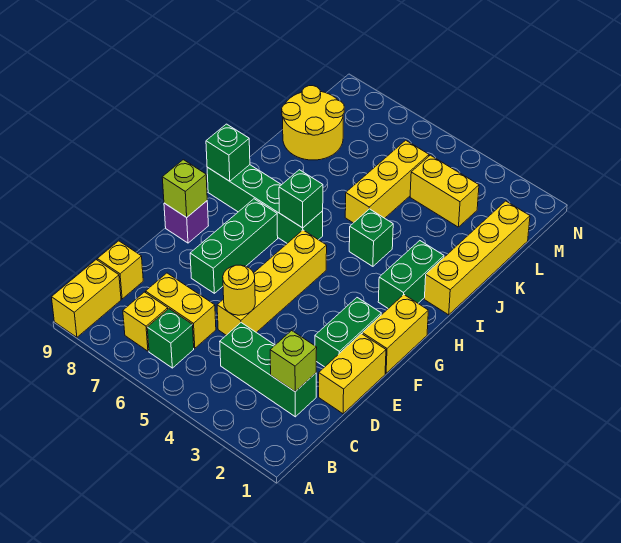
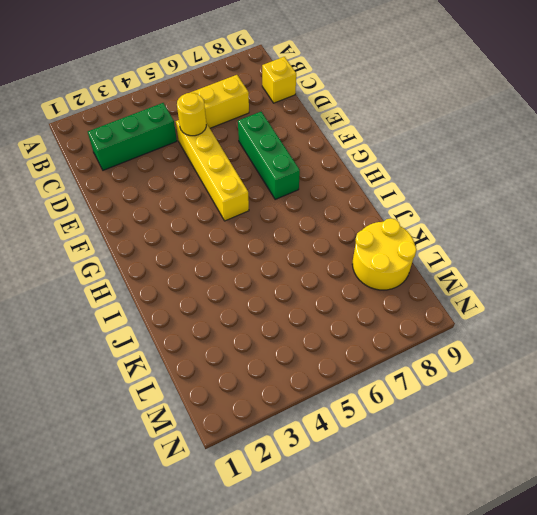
none -> yellow brick A9:B9 level 1
none -> green brick B6 level 1
none -> yellow brick B7 level 1

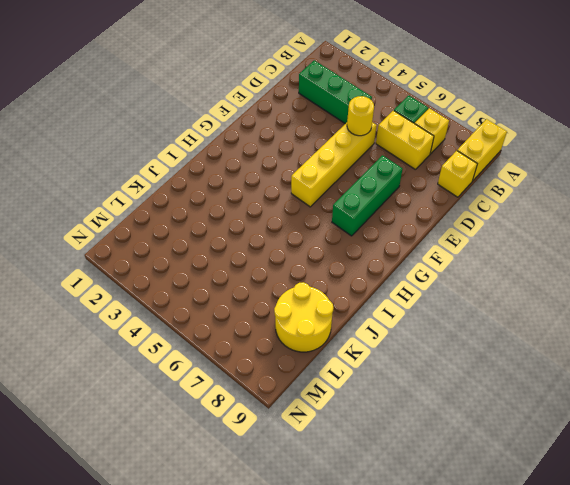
none -> yellow brick D1:E1 level 1
none -> green brick E2:F2 level 1
none -> yellow brick F1:G1 level 1

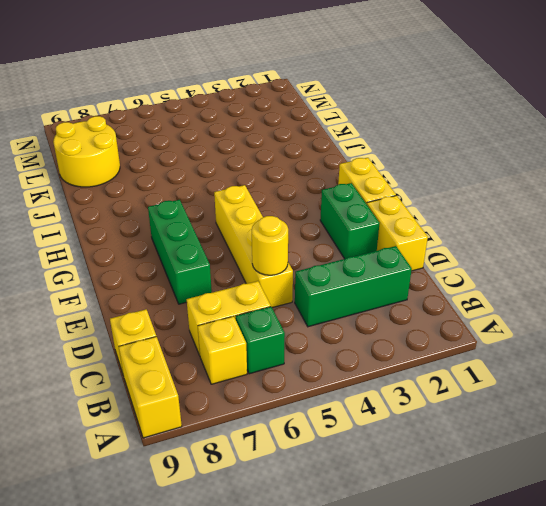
none -> purple brick F9 level 1
none -> green brick H2:I2 level 1
none -> green brick H6:H9 level 1

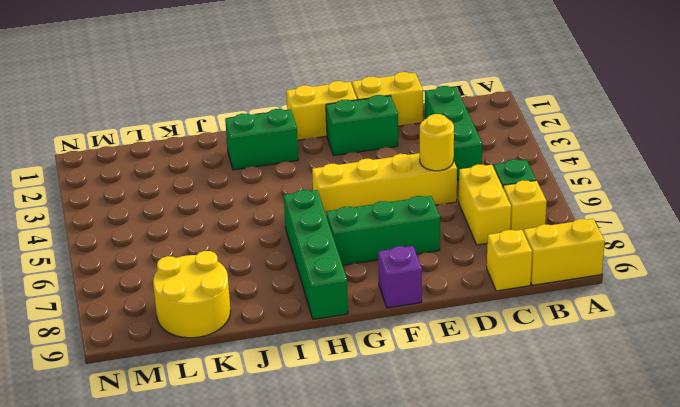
none -> yellow brick I1:L1 level 1
none -> green brick I4 level 1
none -> yellow brick J5:L5 level 1

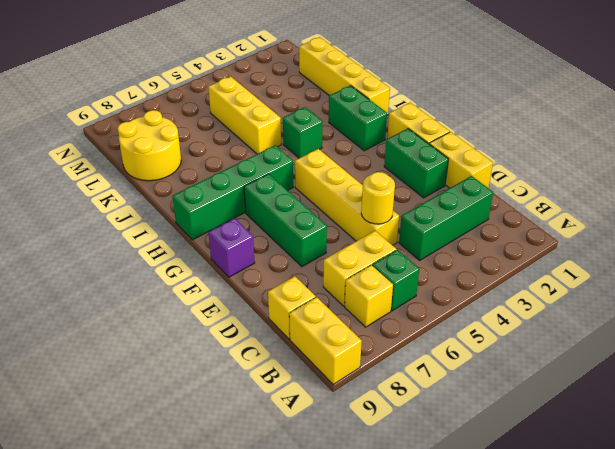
none -> yellow brick L3:L4 level 1
none -> lime brick C2 level 2
none -> lime brick F9 level 2

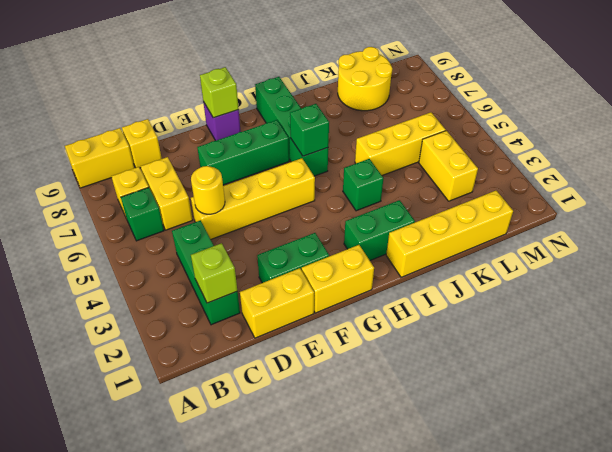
none -> green brick H9 level 2

